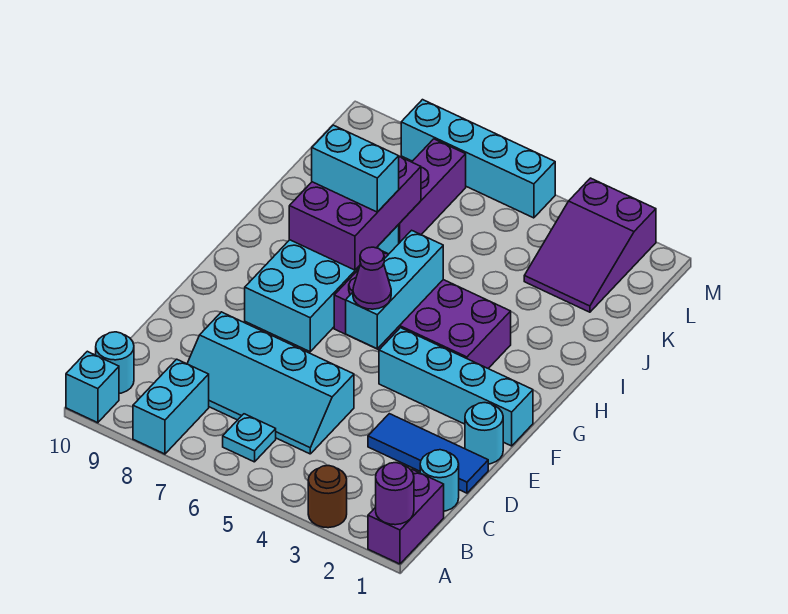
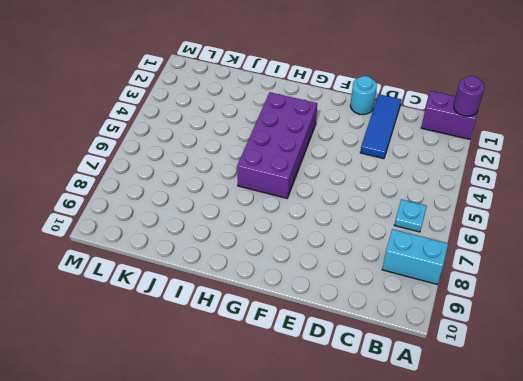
none -> brown round brick A3 level 1
none -> cyan brick A10 level 1
none -> cyan round brick B10 level 1

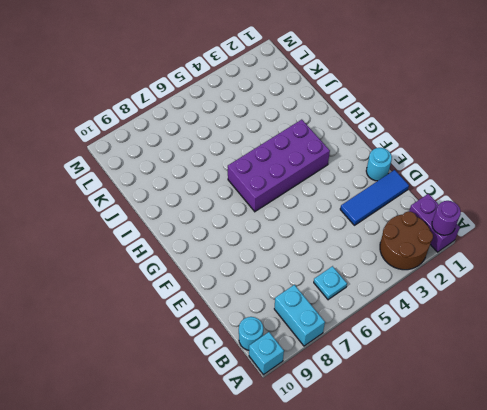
brown round brick A2:B3 level 1 -> brown round brick A3 level 1
none -> cyan round brick C1 level 1
none -> cyan slope C5:D8 level 1 top D
none -> cyan brick F1:F4 level 1

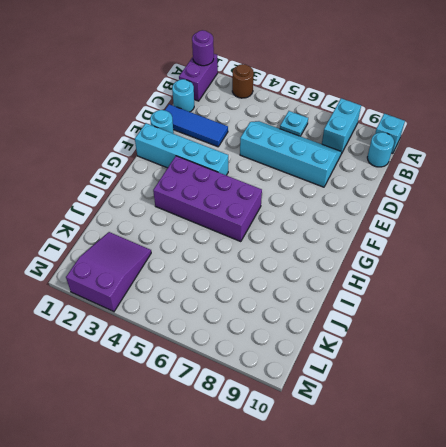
none -> cyan brick F7:I8 level 1
none -> purple brick J7:L7 level 1
none -> cyan brick M5:M8 level 1

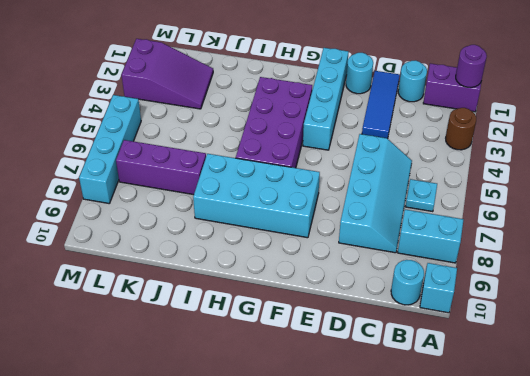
none -> cyan brick F5:H5 level 2
none -> purple brick H7:J8 level 2
none -> purple cone F5 level 3

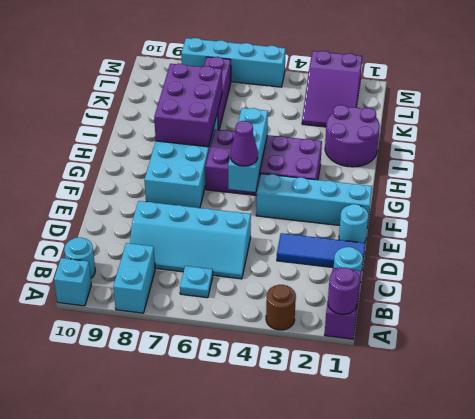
purple round brick I1:J2 level 1 -> none
none -> cyan brick I7:I8 level 3

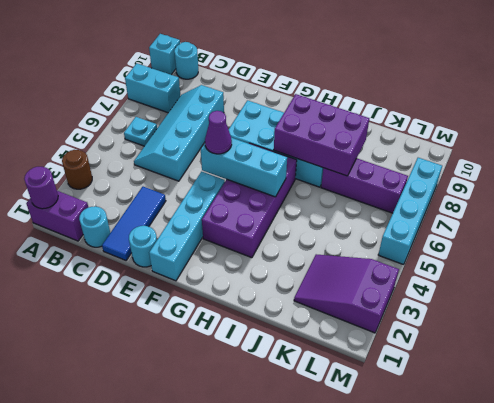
none -> cyan brick I7:I8 level 3

